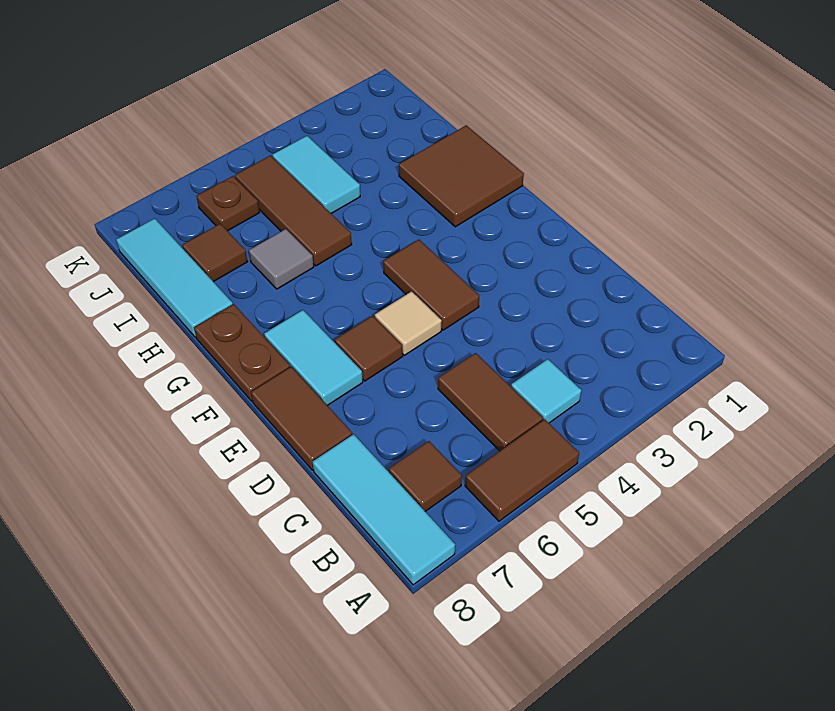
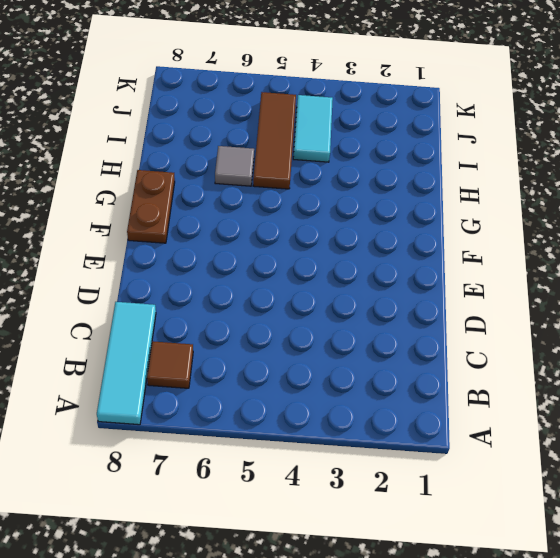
none -> brown tile A5:A6 level 1
none -> cyan tile B4 level 1
none -> brown tile B5:C5 level 1

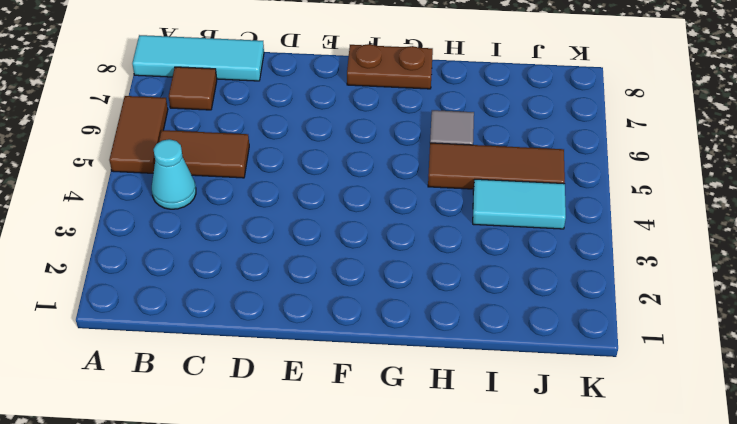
cyan cone B4 level 1 -> cyan tile B4 level 1
none -> brown tile D8:E8 level 1
none -> brown tile E4:F4 level 1
none -> tan tile E5 level 1

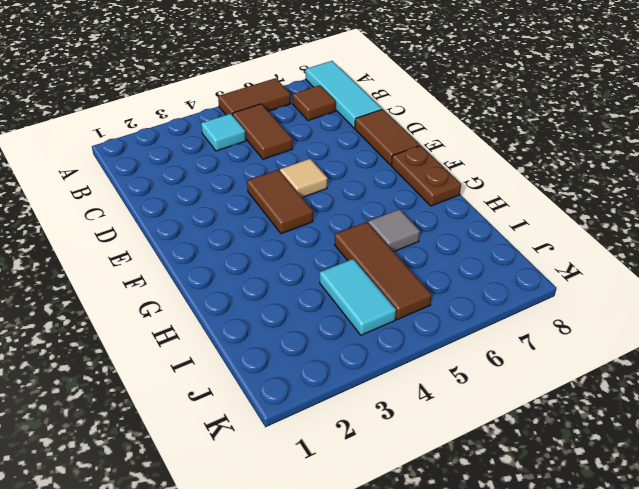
none -> brown tile E6 level 1
none -> cyan tile E7:F7 level 1
none -> brown tile G1:H2 level 1

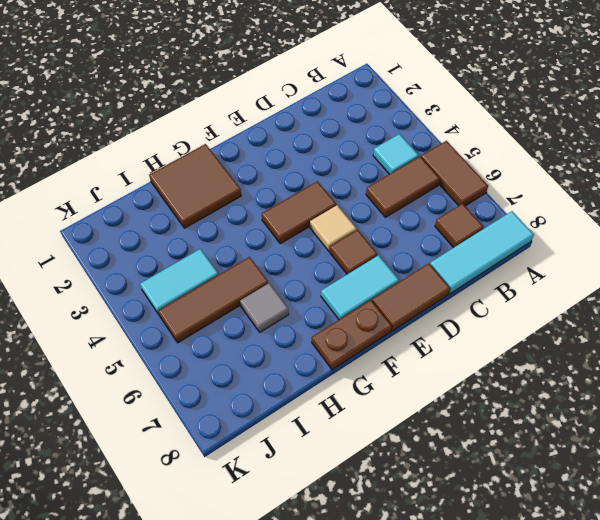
none -> cyan tile H8:J8 level 1
none -> brown tile I7 level 1
none -> brown plate J6 level 1

